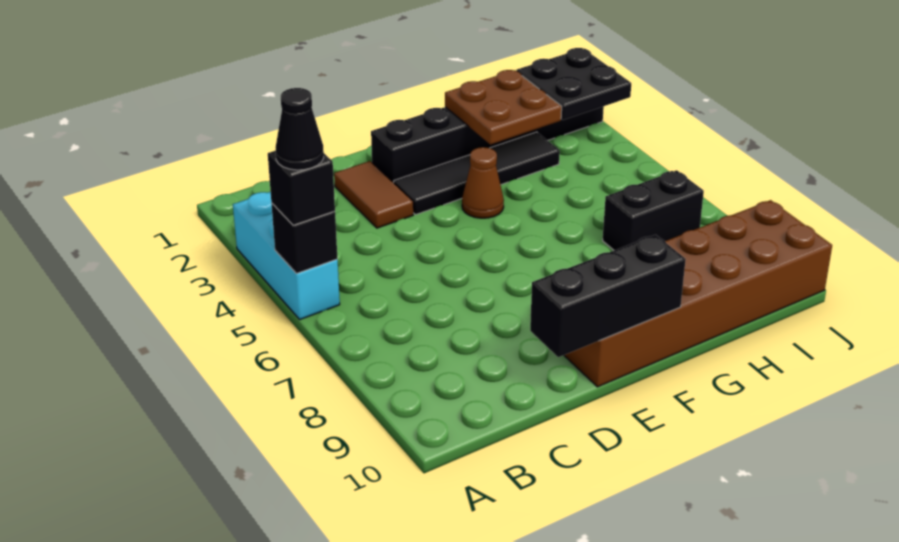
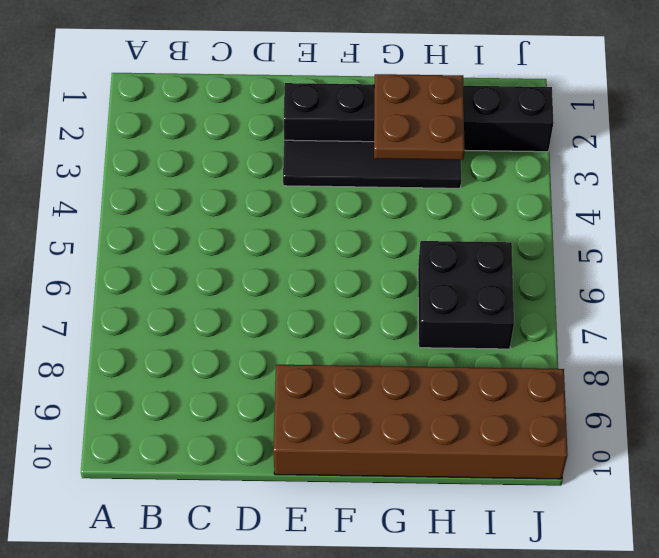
black brick H6:I7 level 1 -> black brick H7:I7 level 1
none -> cyan brick A3:A5 level 1
none -> brown tile D2:D3 level 1
none -> brown cone F4 level 1

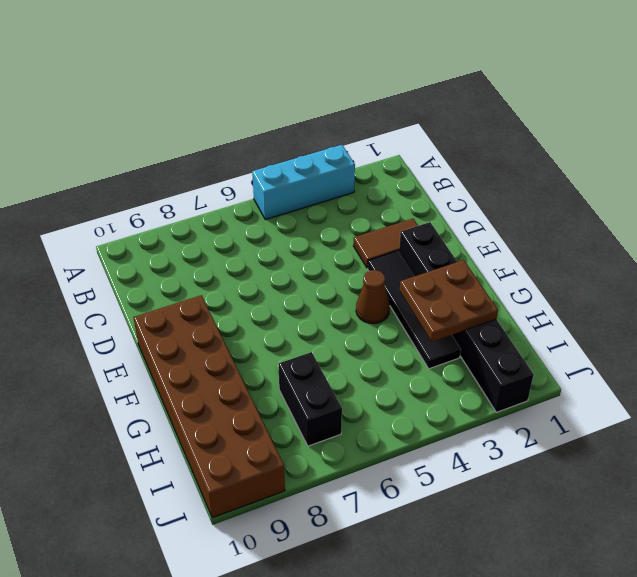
none -> black brick A5 level 2
none -> black brick D10:F10 level 2
none -> black plate I2:J3 level 2

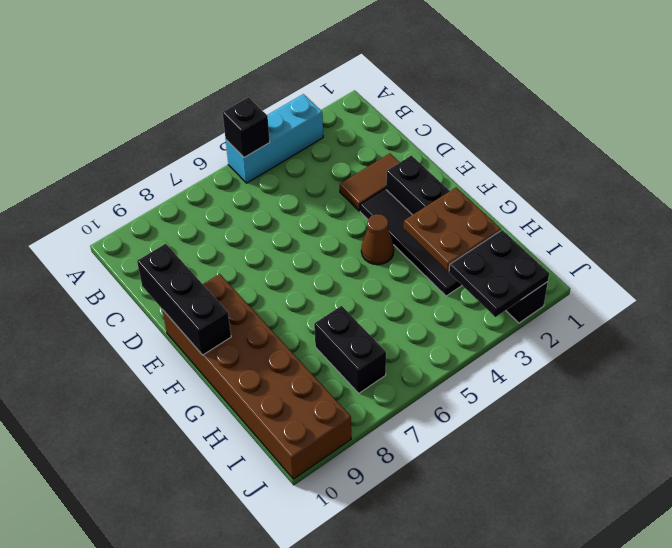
none -> black brick A5 level 3
none -> black cone A5 level 4

